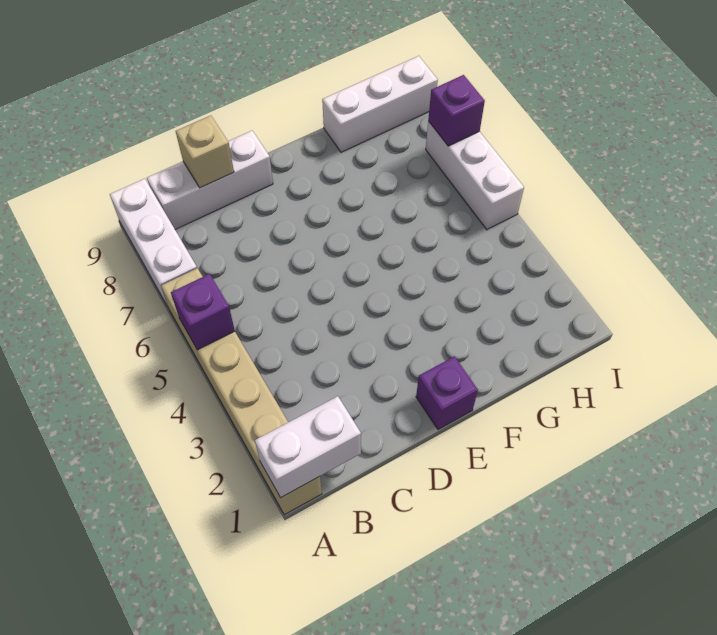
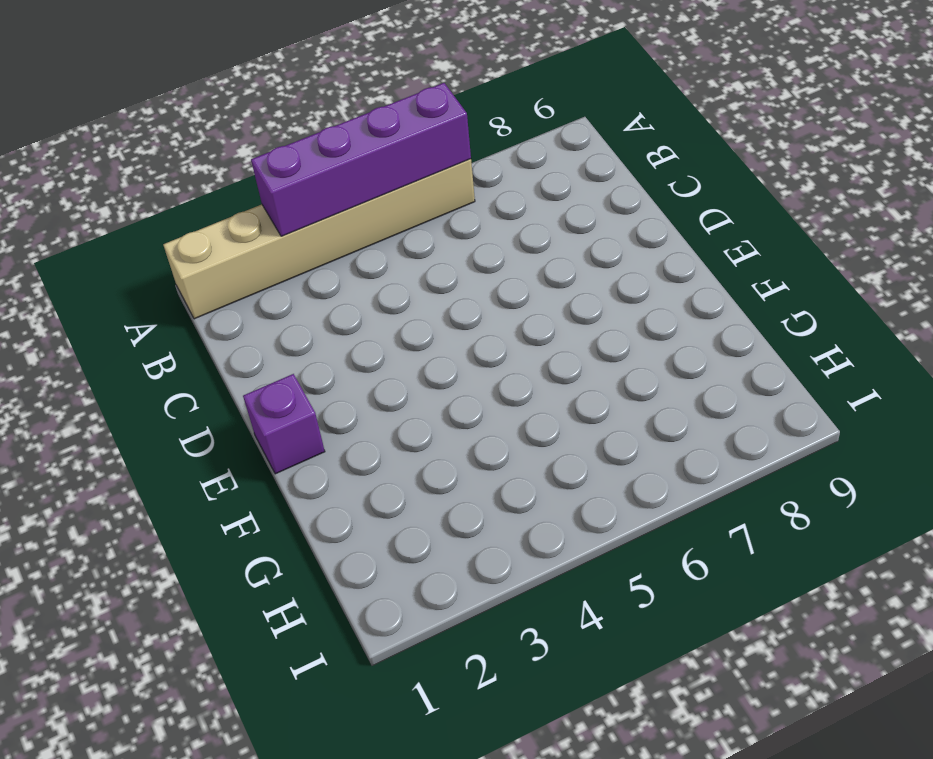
purple brick A3:A6 level 2 -> purple brick A5 level 2
none -> white brick A7:A9 level 1
none -> white brick B9:D9 level 1

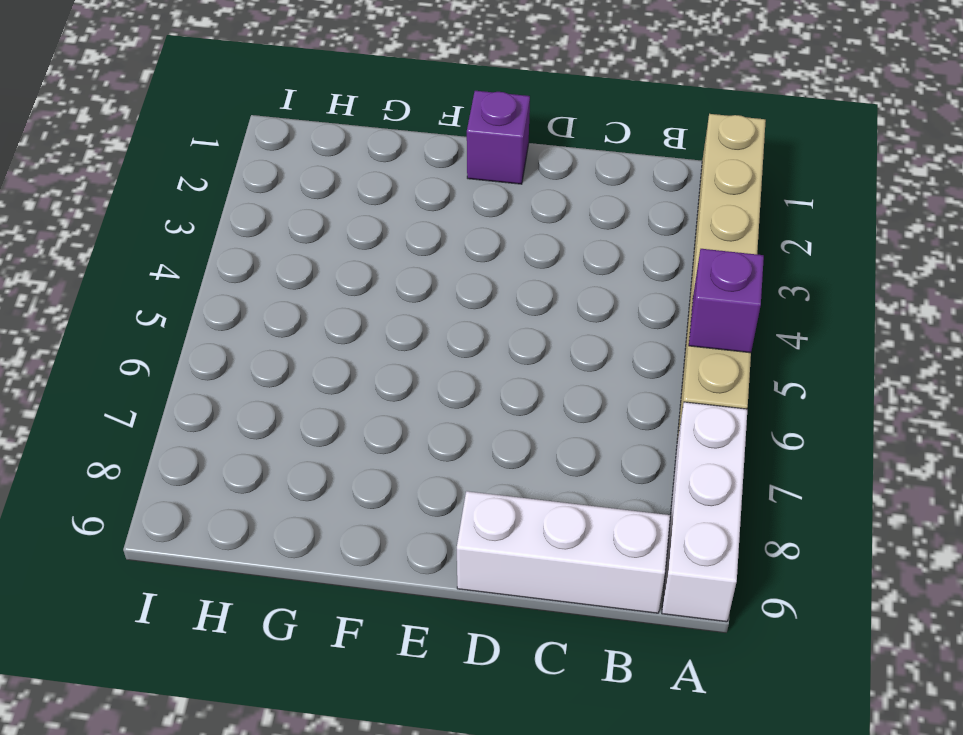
none -> white brick G9:I9 level 1
none -> white brick I5:I7 level 1

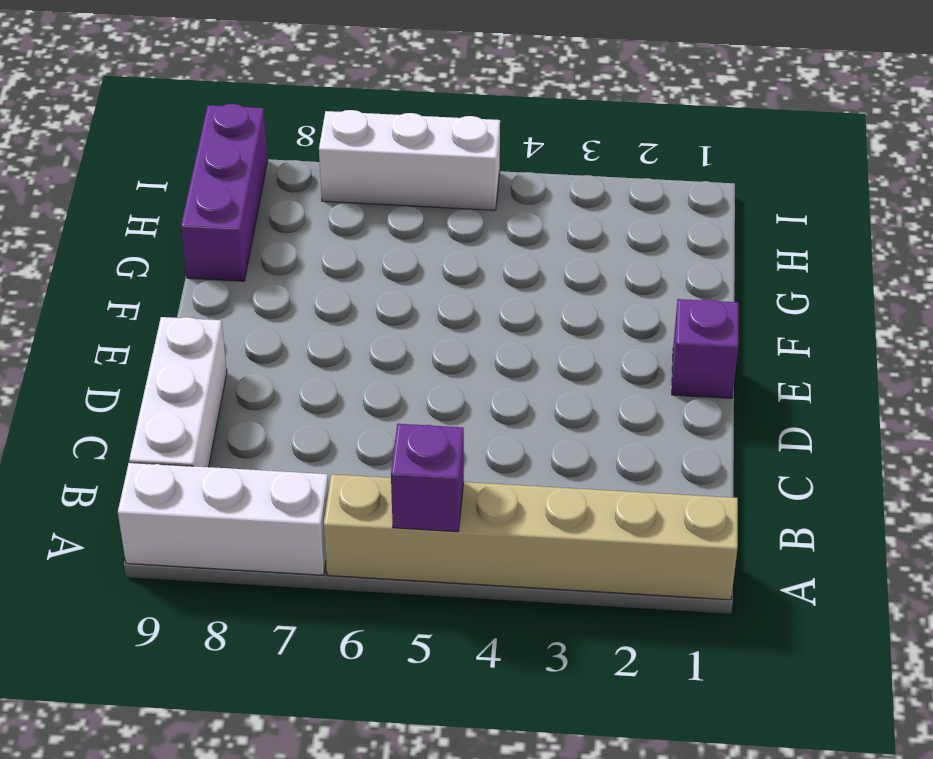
purple brick G9:I9 level 1 -> white brick G9:I9 level 1
none -> white brick A1:B1 level 2
none -> tan brick C9 level 2

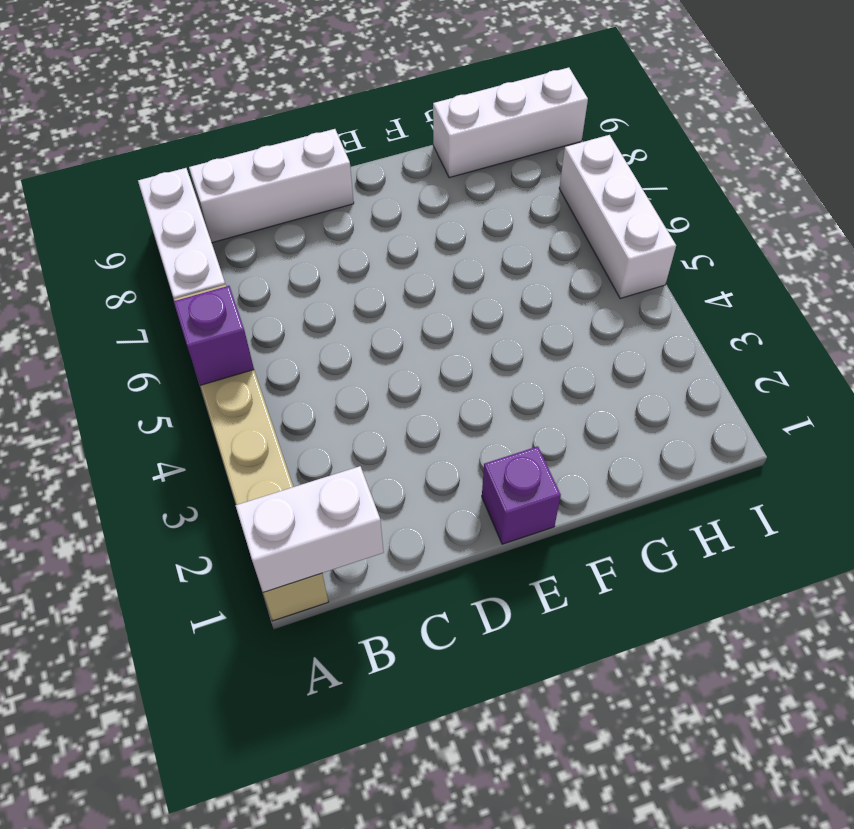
none -> tan brick C9 level 2
none -> purple brick I7 level 2

